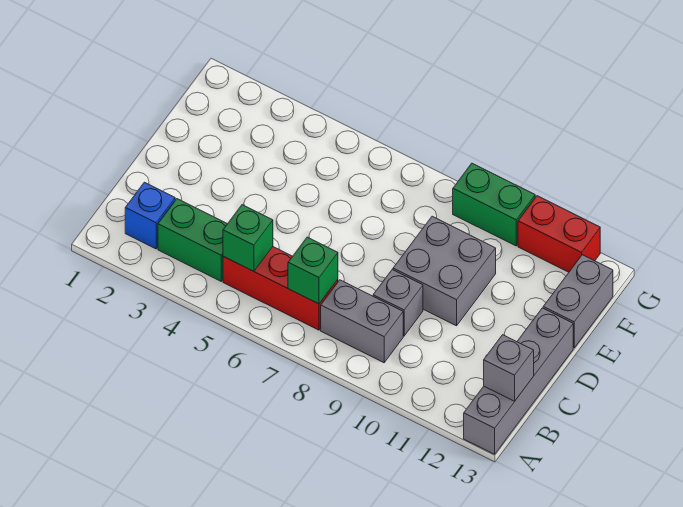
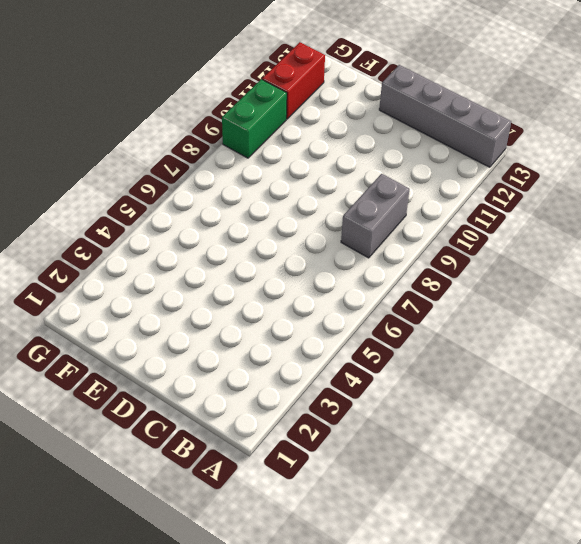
none -> blue brick B2 level 1
none -> green brick B3:B4 level 1
none -> red brick B5:B7 level 1

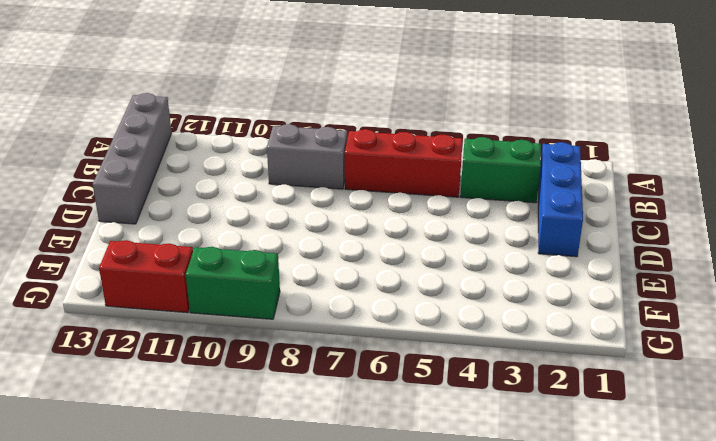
blue brick B2:D2 level 1 -> blue brick B2 level 1
none -> grey brick C9 level 1
none -> grey brick D9:E10 level 1
none -> grey brick E13:F13 level 1

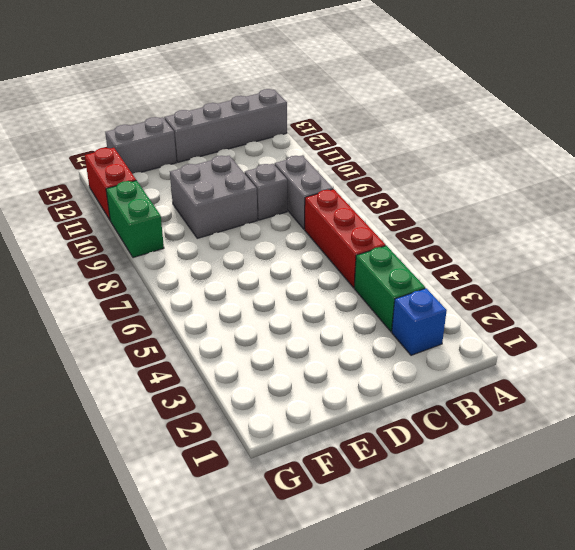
none -> green brick B5 level 2
none -> green brick B7 level 2
none -> grey brick B13 level 2

